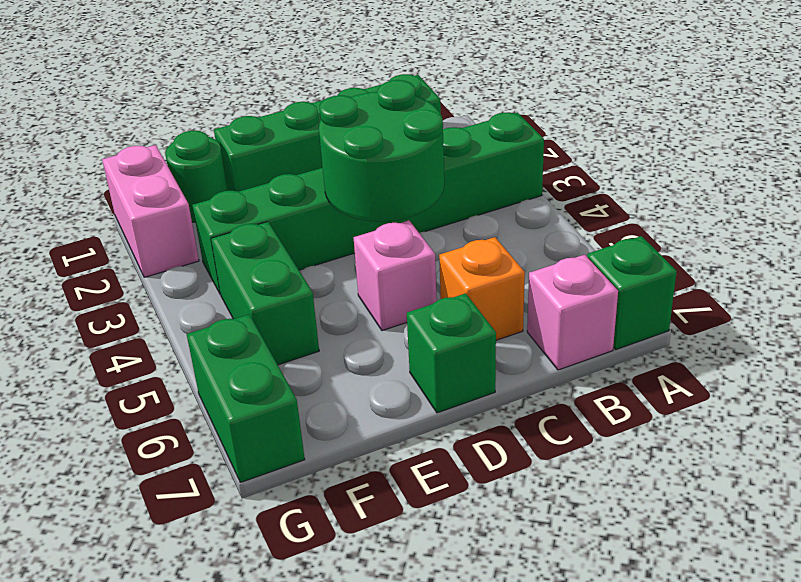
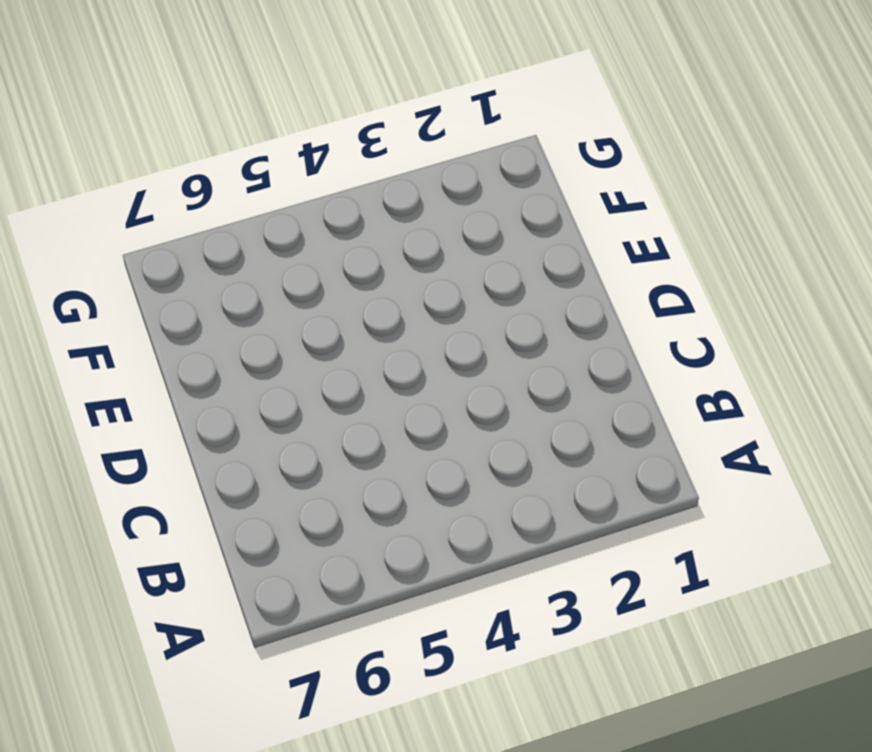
none -> green brick A3:F3 level 1
none -> green brick A7 level 1
none -> green brick B1:E1 level 1

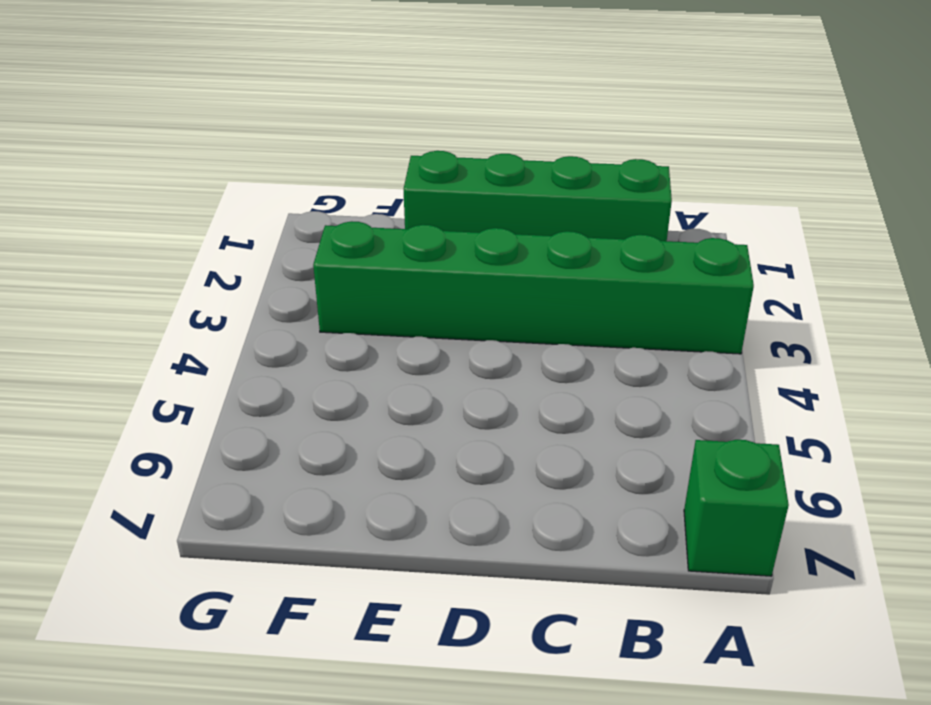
none -> pink brick B7 level 1
none -> orange brick C6 level 1
none -> pink brick D5 level 1

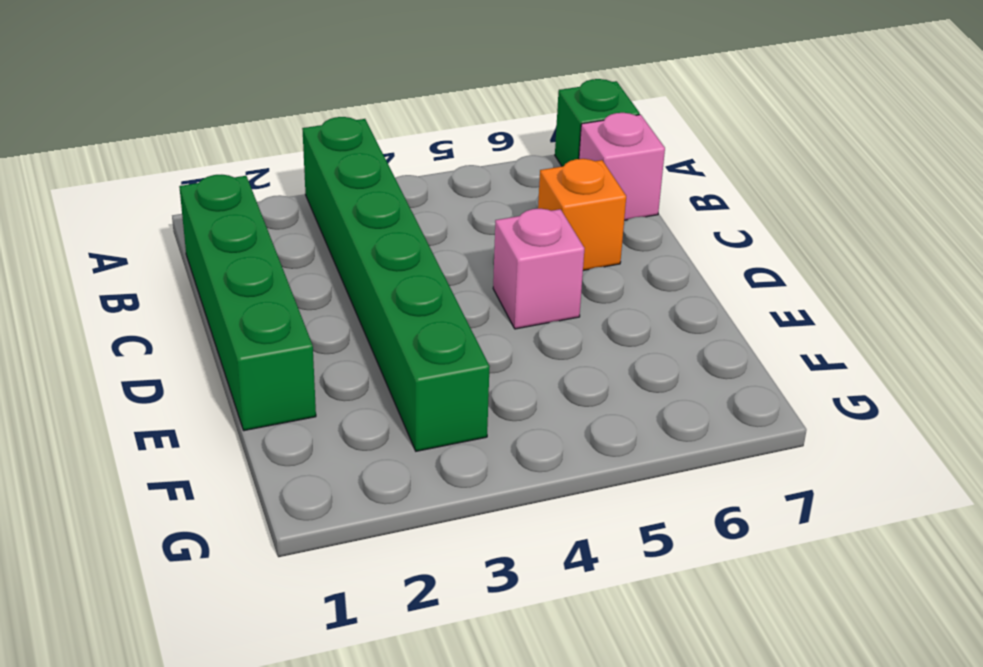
none -> green brick D7 level 1
none -> green round brick F1 level 1
none -> green brick F4:F5 level 1

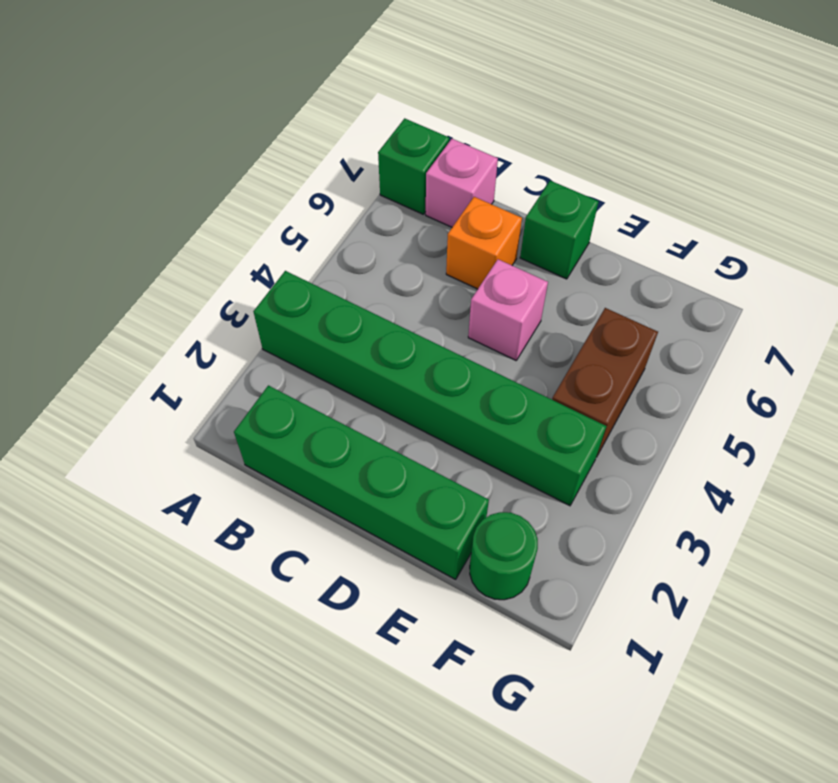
brown brick F4:F5 level 1 -> green brick F4:F5 level 1
none -> pink brick G1:G2 level 1
none -> green brick G6:G7 level 1
none -> green round brick C3:D4 level 2

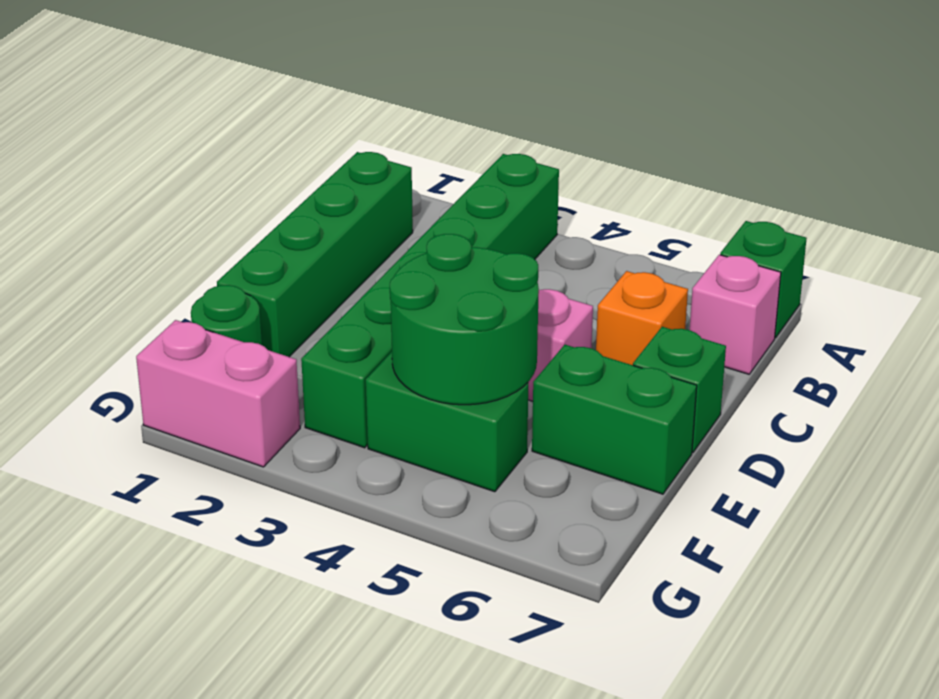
green round brick E4:F5 level 2 -> green round brick C3:D4 level 2
green brick E6:E7 level 1 -> green brick G6:G7 level 1

